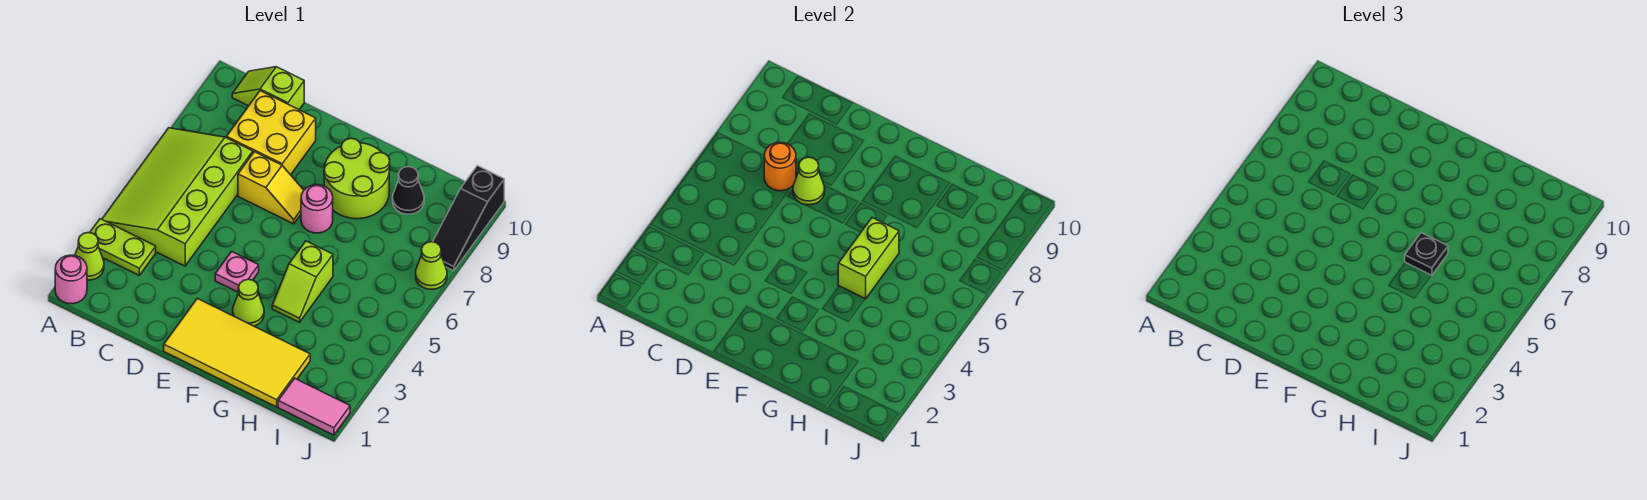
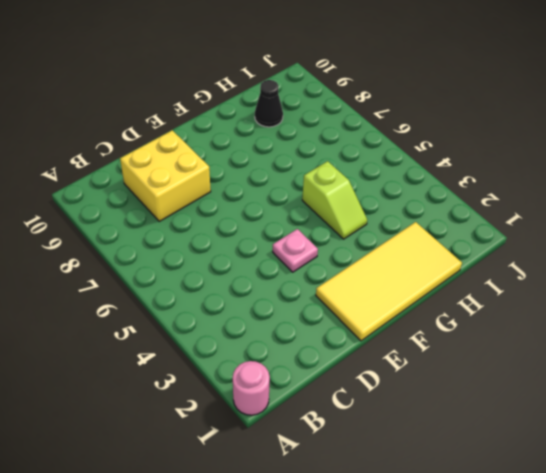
none -> lime cone A2 level 1
none -> lime plate A3:B3 level 1
none -> lime slope A4:C7 level 1 top C

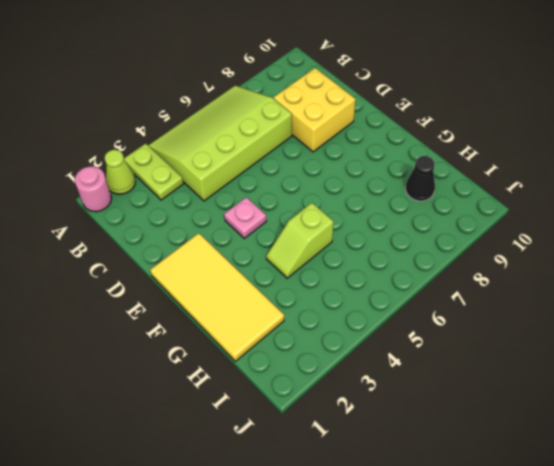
none -> lime slope B10:C10 level 1 top C
none -> yellow slope D7:E7 level 1 top D
none -> lime cone F3 level 1

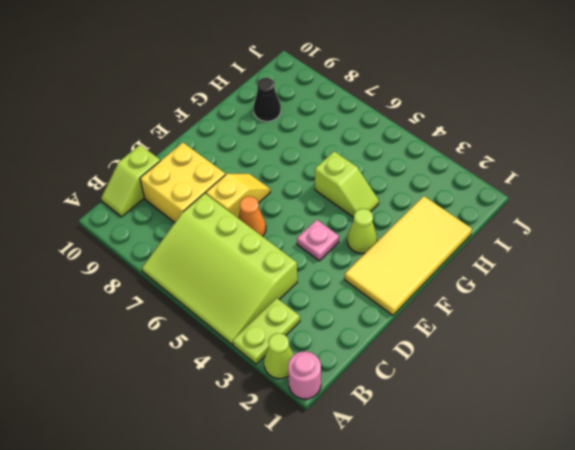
orange cone D6 level 1 -> none
none -> pink round brick F7 level 1
none -> lime round brick F8:G9 level 1
none -> pink tile I1:J1 level 1

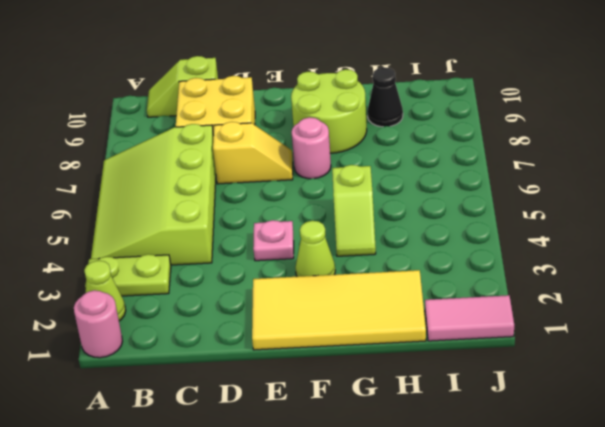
none -> lime cone J7 level 1
none -> black slope J8:J10 level 1 top 10
none -> orange round brick C7 level 2

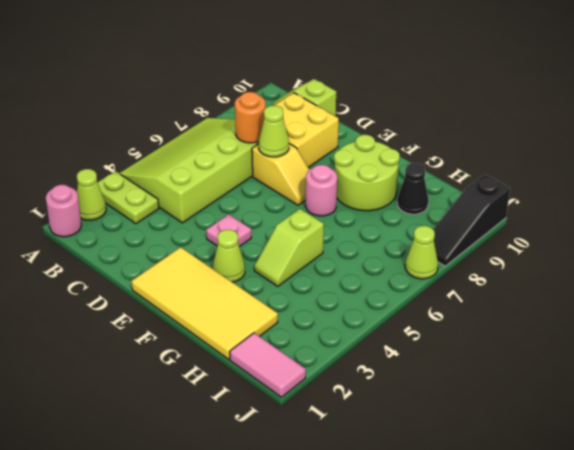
none -> lime brick G5:G6 level 2
none -> black plate G6 level 3

